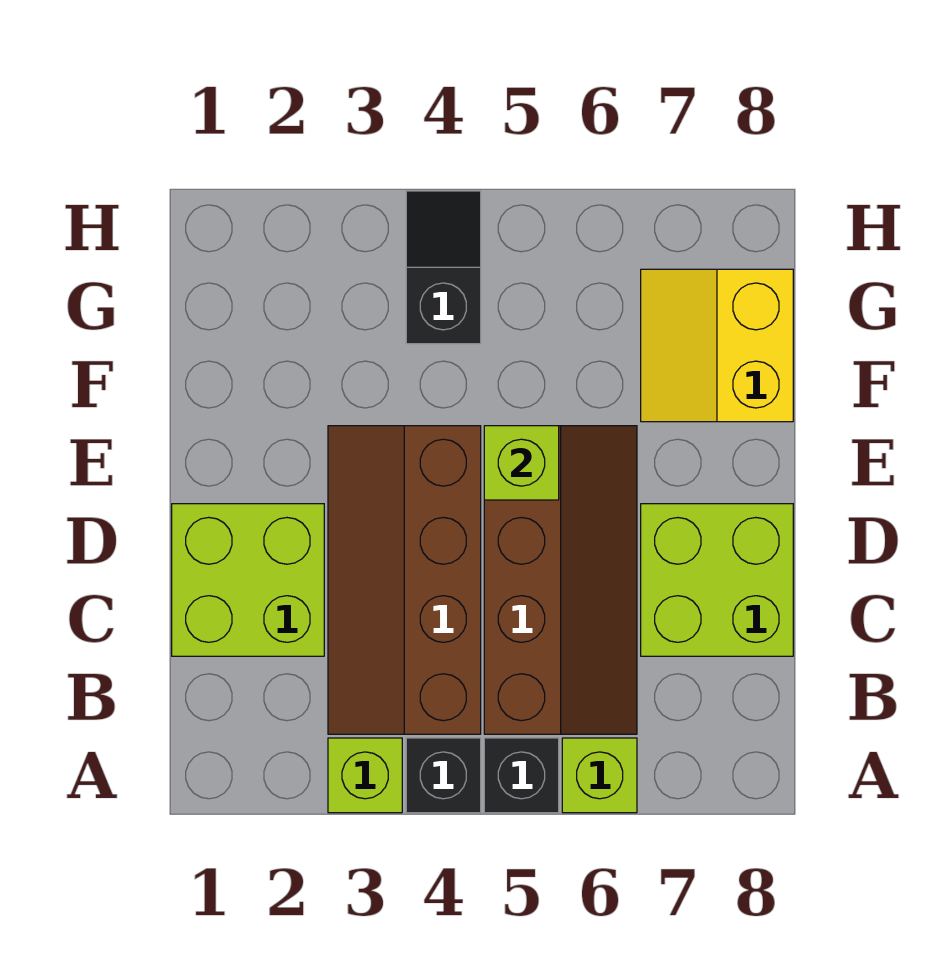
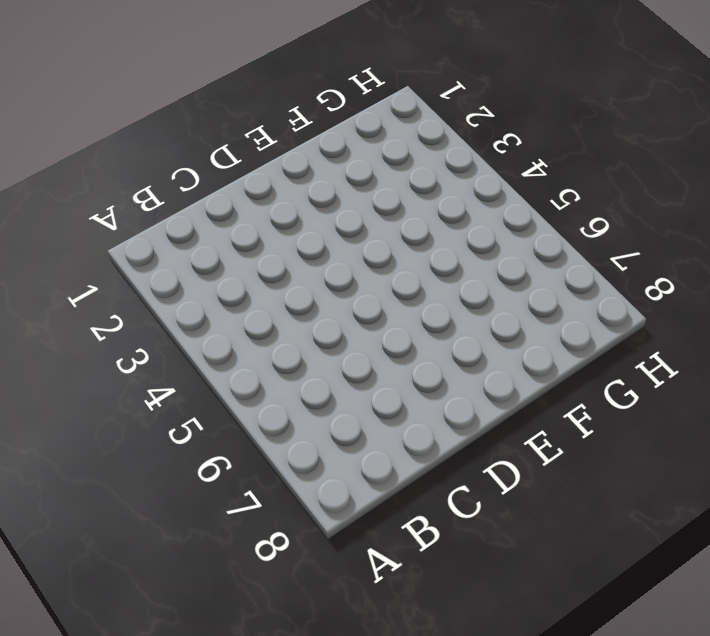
none -> lime brick A3 level 1
none -> black brick A4 level 1

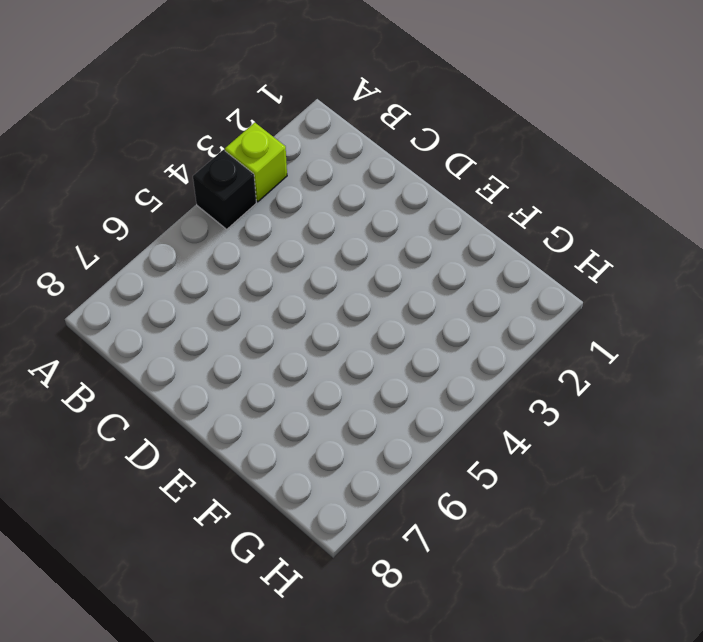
none -> black brick A5 level 1
none -> lime brick A6 level 1

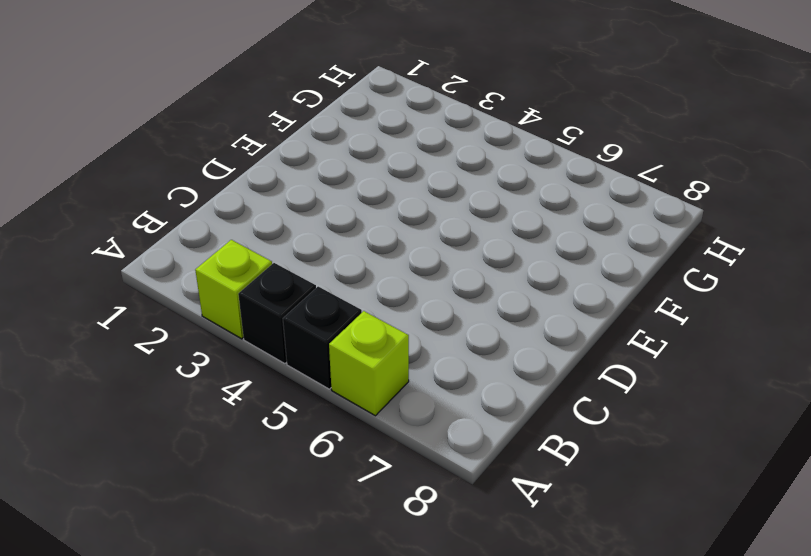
none -> brown slope B3:E4 level 1 top 4
none -> brown slope B5:E6 level 1 top 5

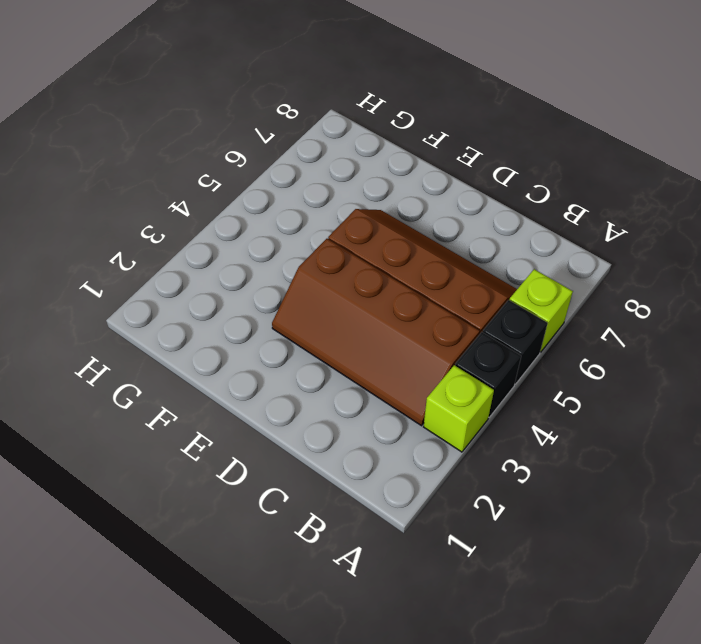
none -> lime brick C1:D2 level 1
none -> lime brick C7:D8 level 1

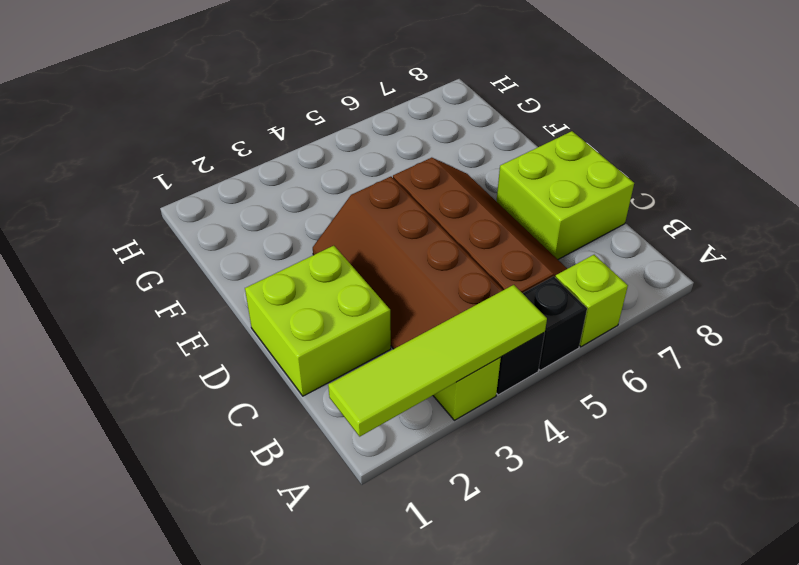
lime tile A1:A4 level 2 -> none
none -> yellow slope F7:G8 level 1 top 8
none -> black slope G4:H4 level 1 top G

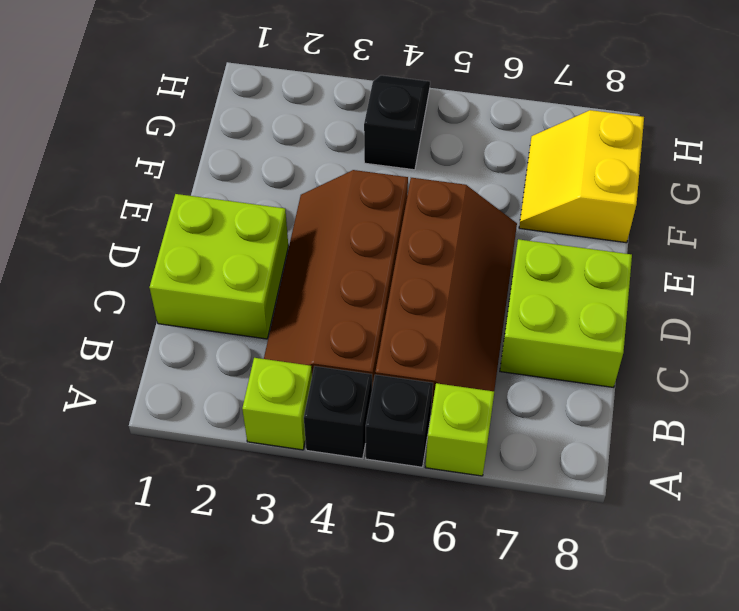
none -> lime brick E5 level 2

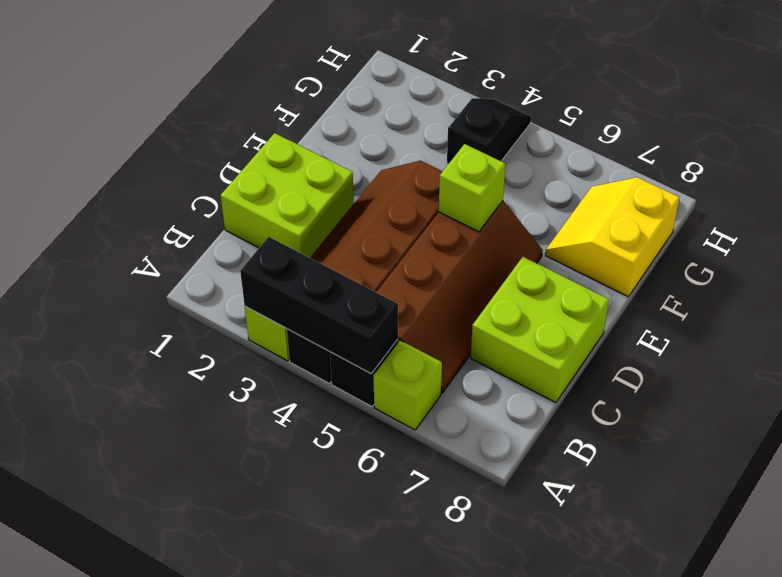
black brick A3:A5 level 2 -> none

